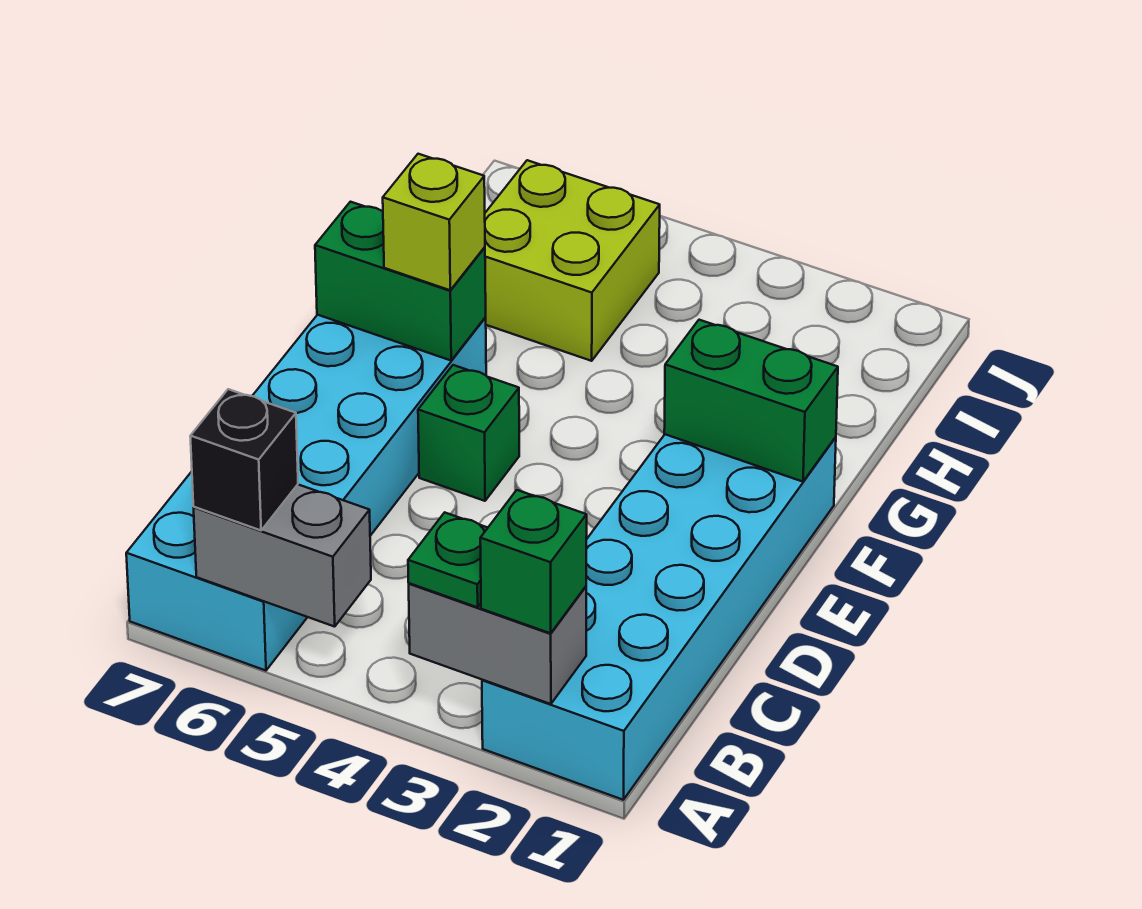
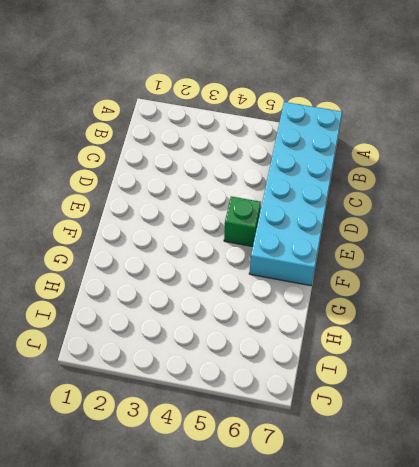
none -> cyan brick A1:F2 level 1
none -> lime brick H5:I6 level 1
none -> grey brick A2:A3 level 2

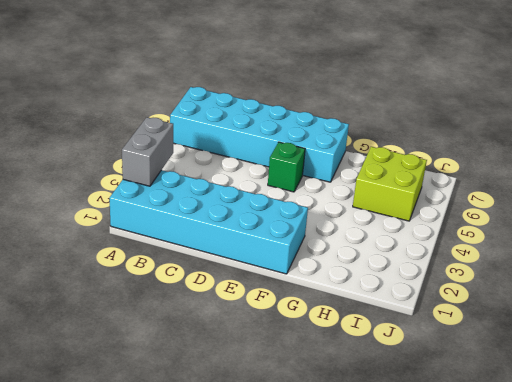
none -> grey brick A5:A6 level 2
none -> green brick F1:F2 level 2
none -> green brick F6:F7 level 2

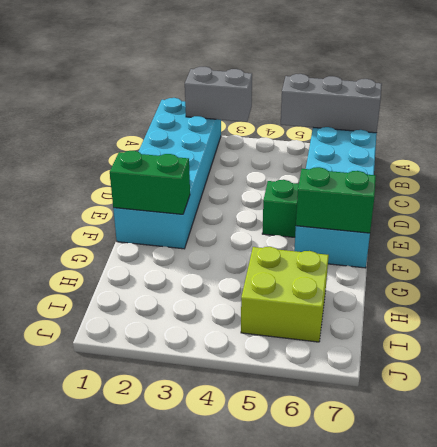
grey brick A5:A7 level 2 -> grey brick A5:A6 level 2
none -> green brick A2 level 3
none -> green plate A3 level 3
none -> black brick A6 level 3

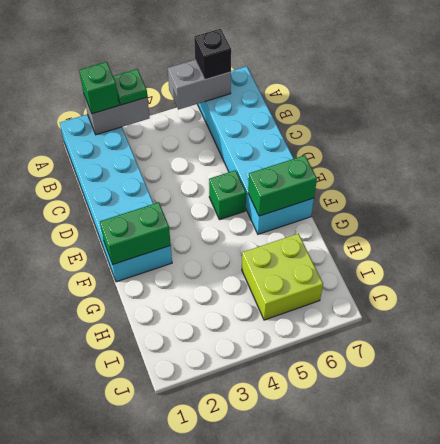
none -> lime brick F6 level 3

